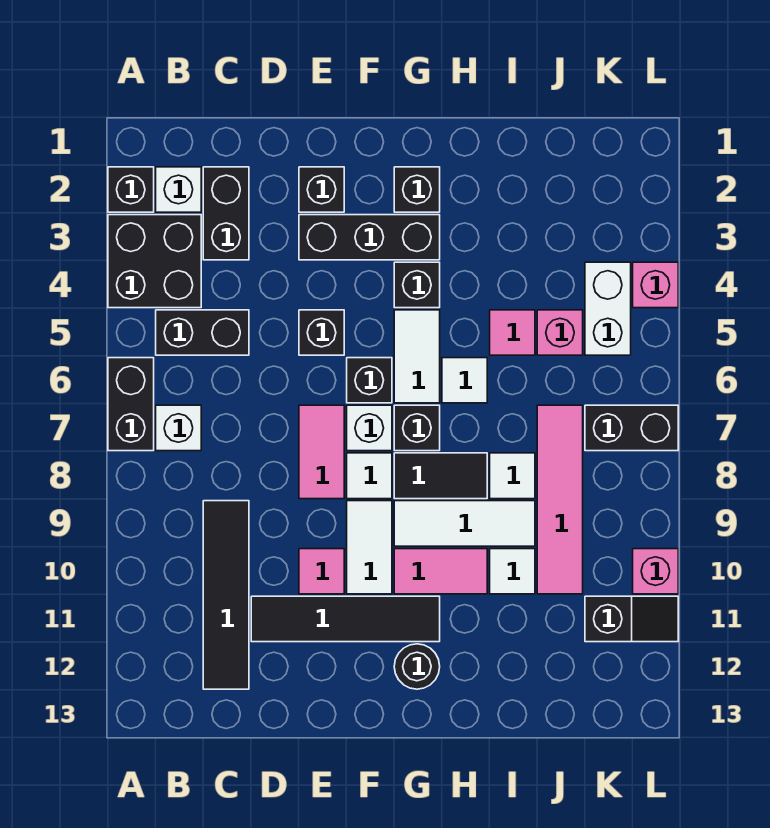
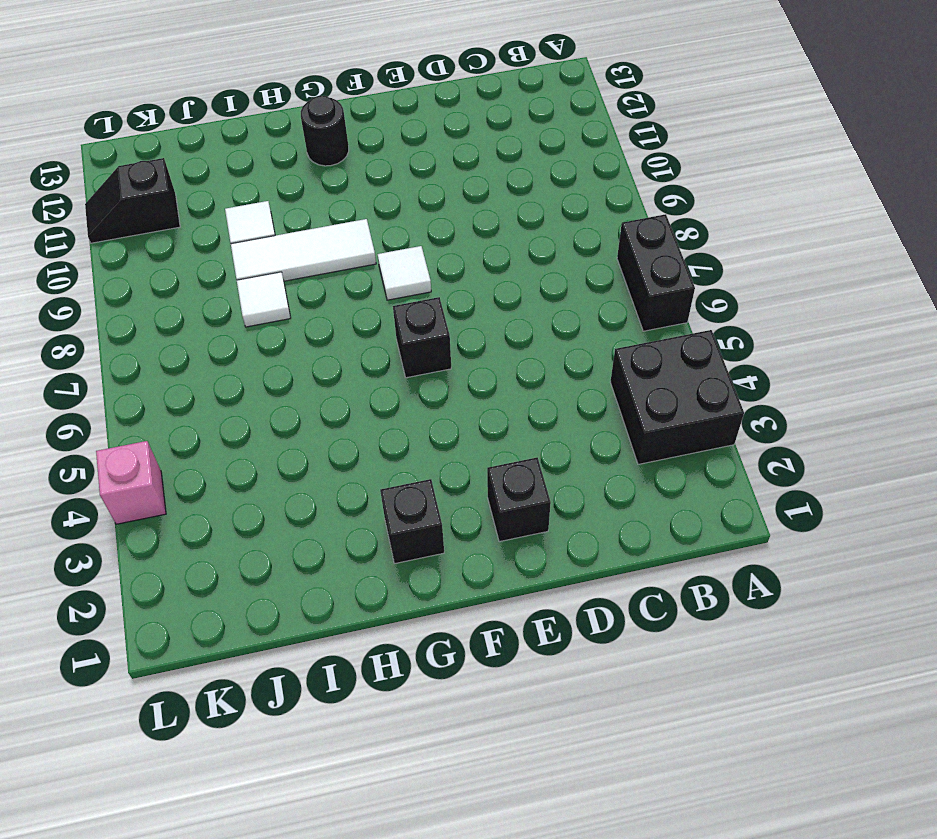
none -> black brick A2 level 1
none -> white brick B2 level 1
none -> black brick B5:C5 level 1
none -> white brick B7 level 1

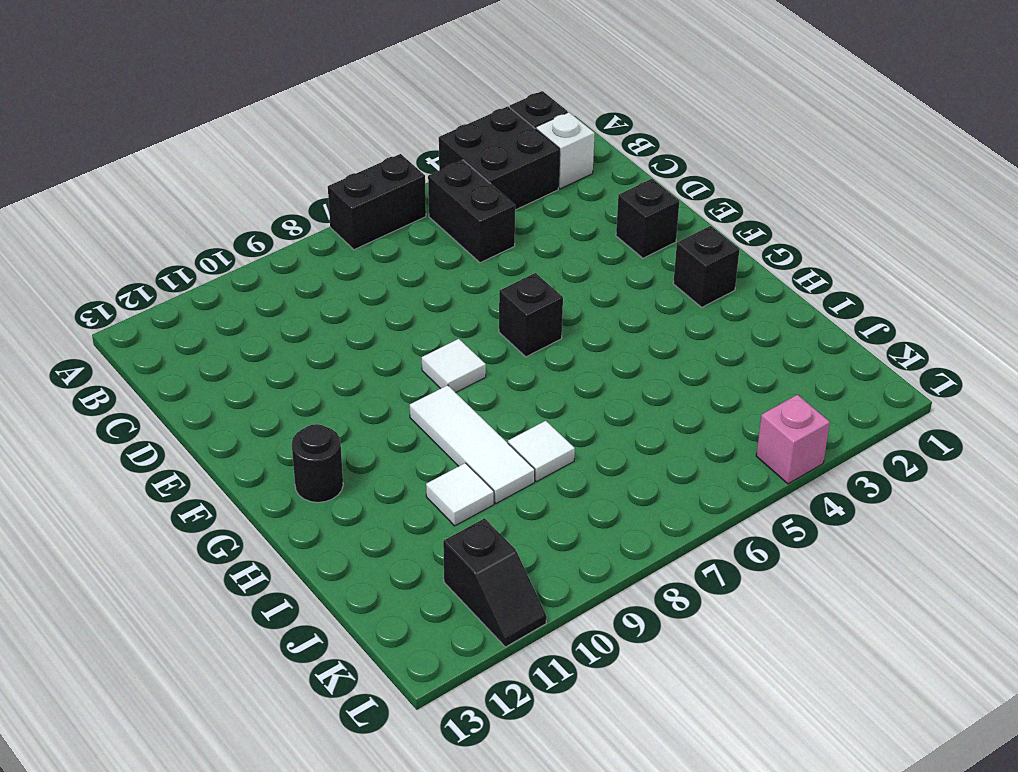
none -> white brick B7 level 1
none -> black brick C2:C3 level 1
none -> black tile C9:C12 level 1
none -> black tile D11:G11 level 1

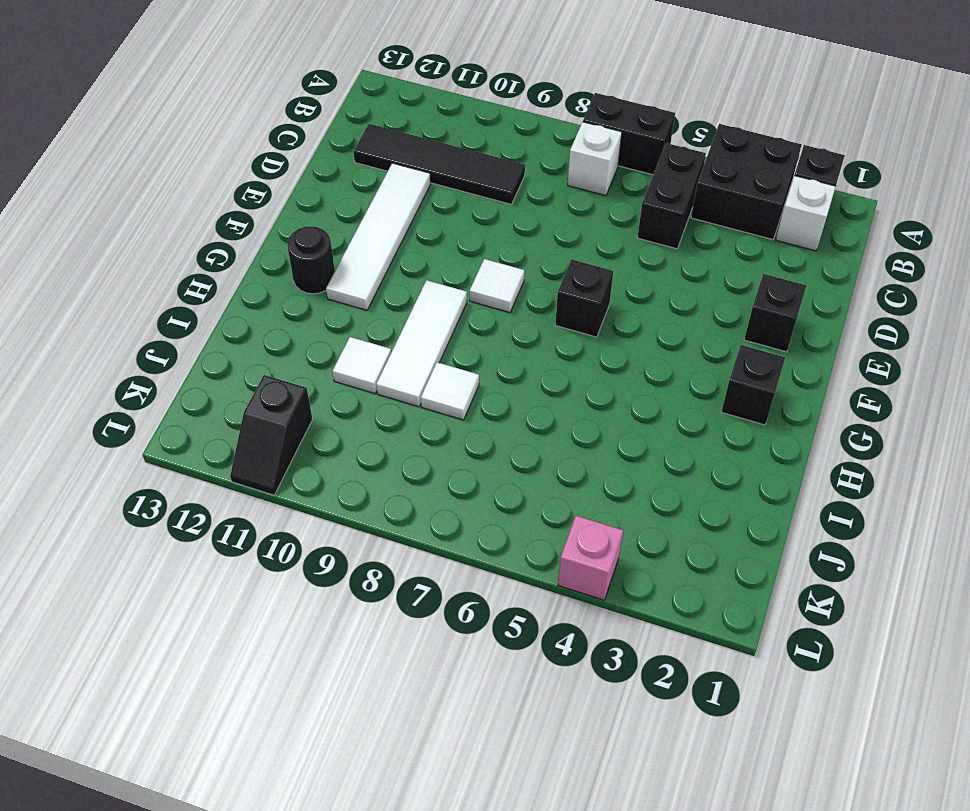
white tile D11:G11 level 1 -> black tile D11:G11 level 1
none -> black brick C2:C3 level 1
none -> black brick E3:G3 level 1
none -> black brick E5 level 1
none -> pink tile E7:E8 level 1

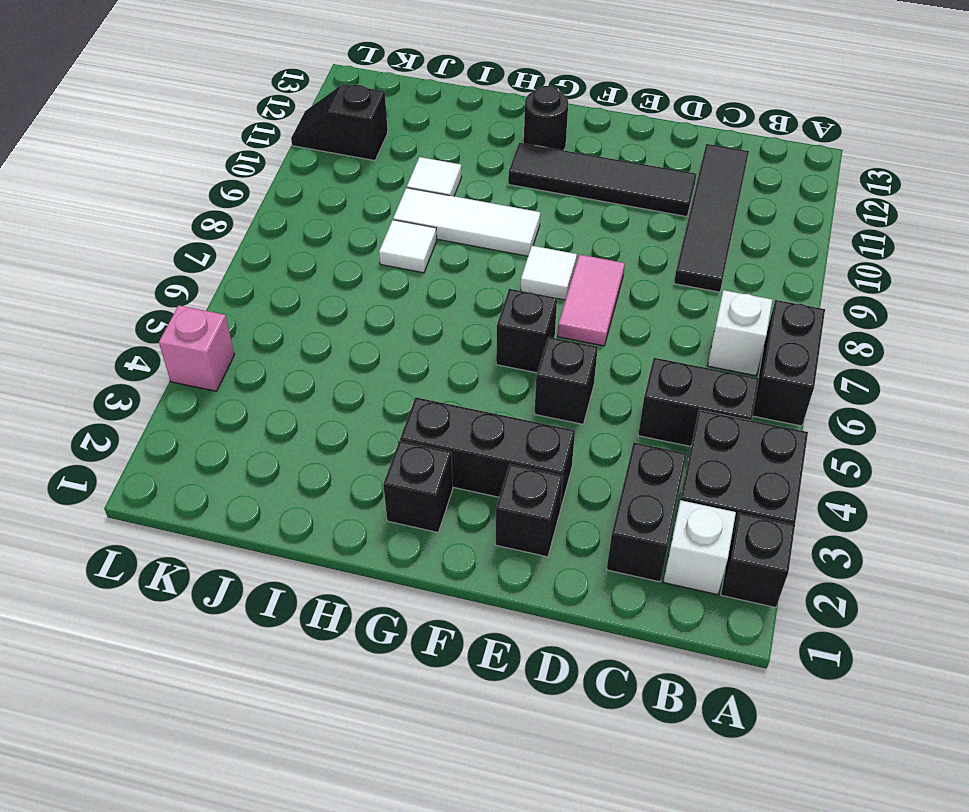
none -> pink tile E10 level 1
none -> white brick F7 level 1
none -> white tile F9:F10 level 1
none -> black brick G4 level 1

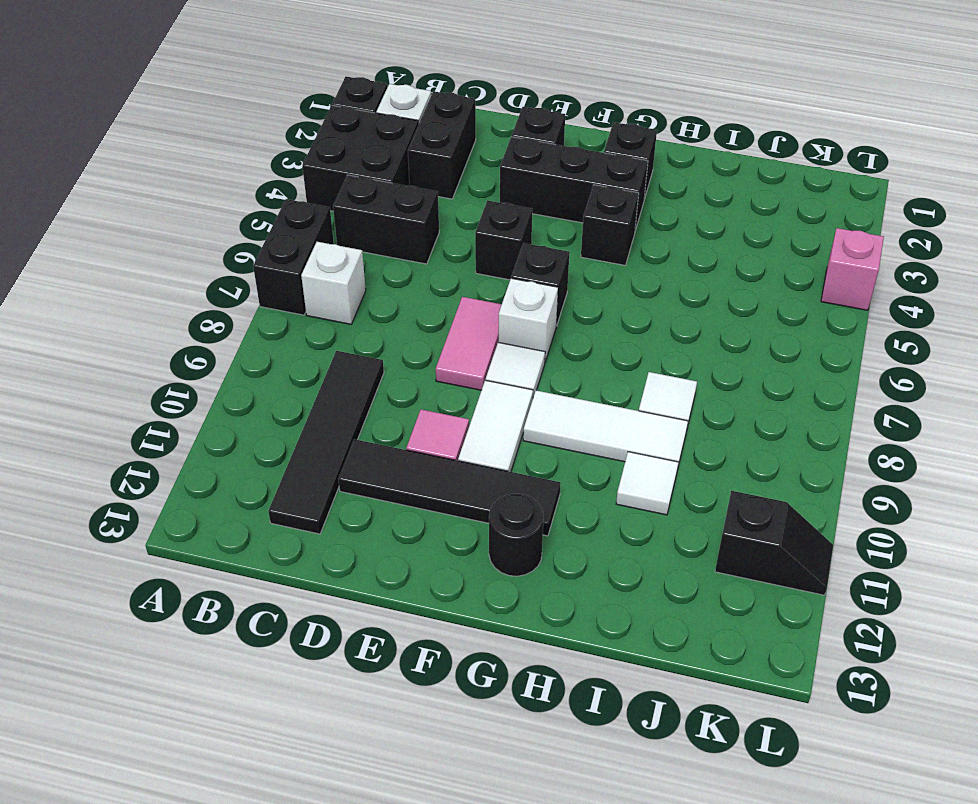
none -> white tile G5:G6 level 1
none -> black brick G7 level 1
none -> black tile G8:H8 level 1
none -> pink tile G10:H10 level 1

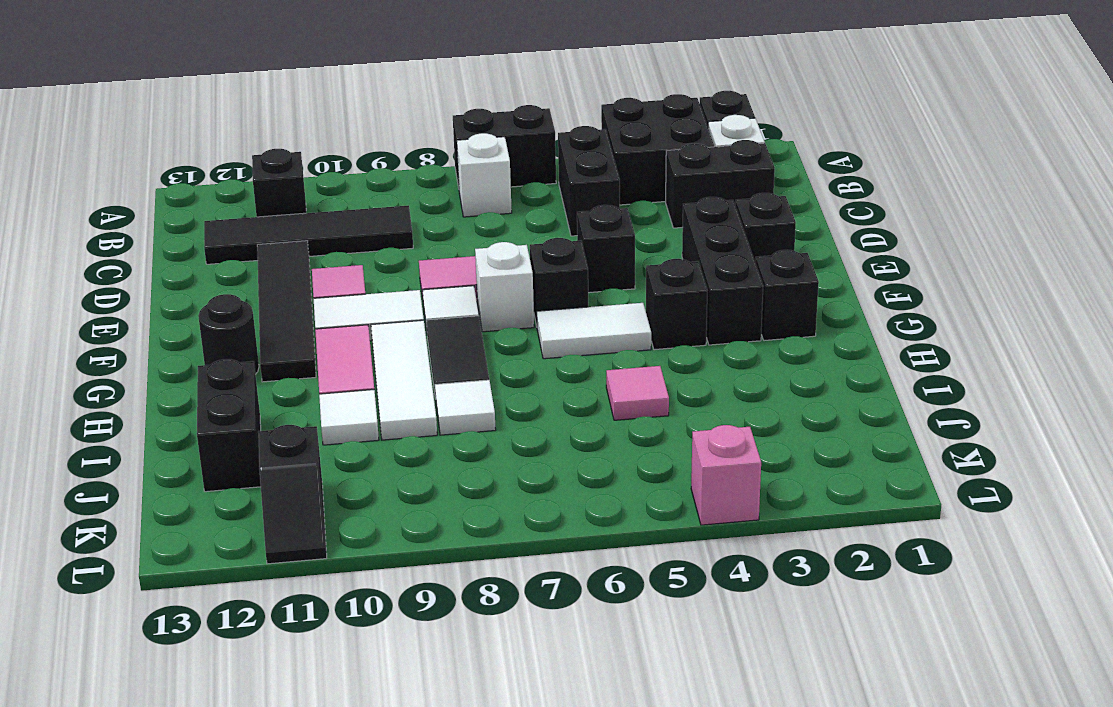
black brick B11 level 1 -> black brick G7 level 1
black brick I12:J12 level 1 -> black brick K7:L7 level 1
none -> white tile H6 level 1
none -> pink brick J5 level 1
none -> pink tile J7:J10 level 1
none -> white brick K4:K5 level 1

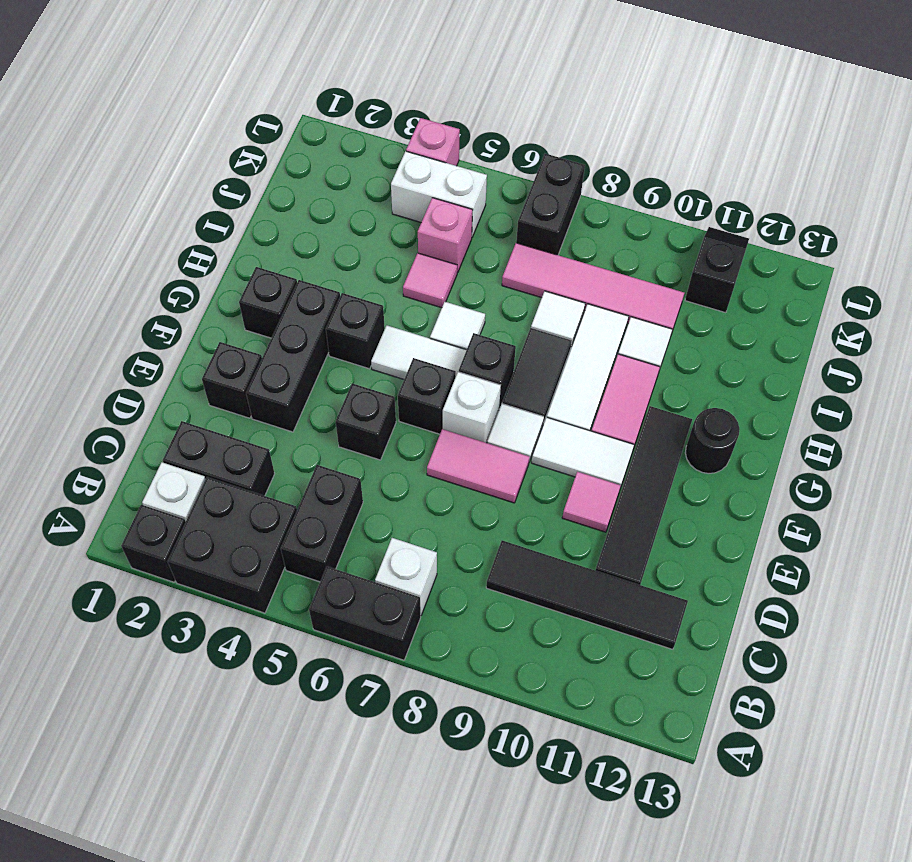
none -> pink brick L10 level 1

